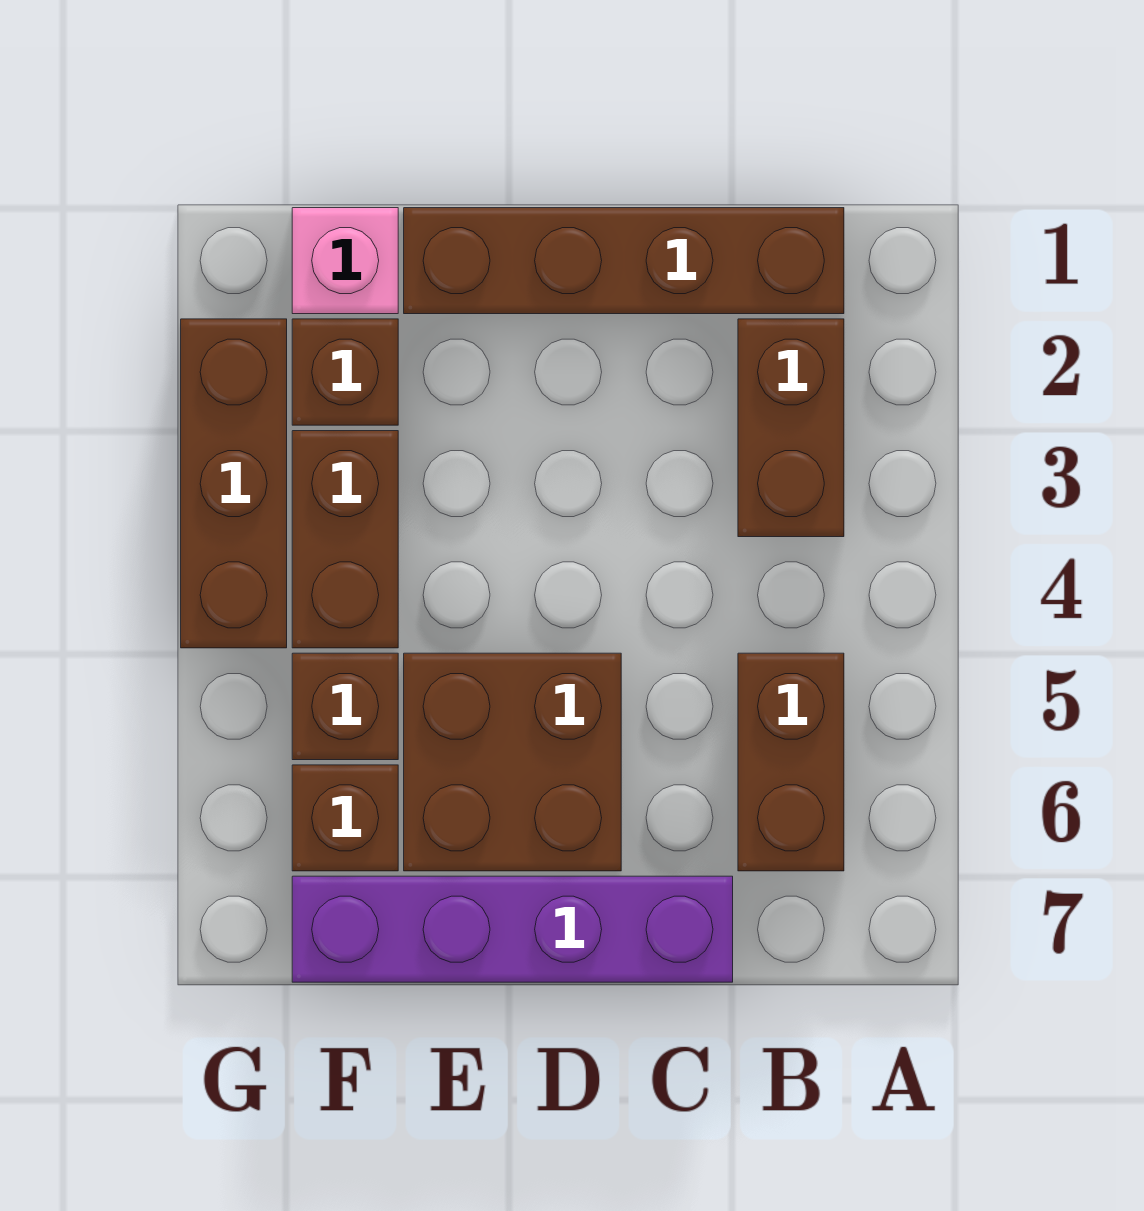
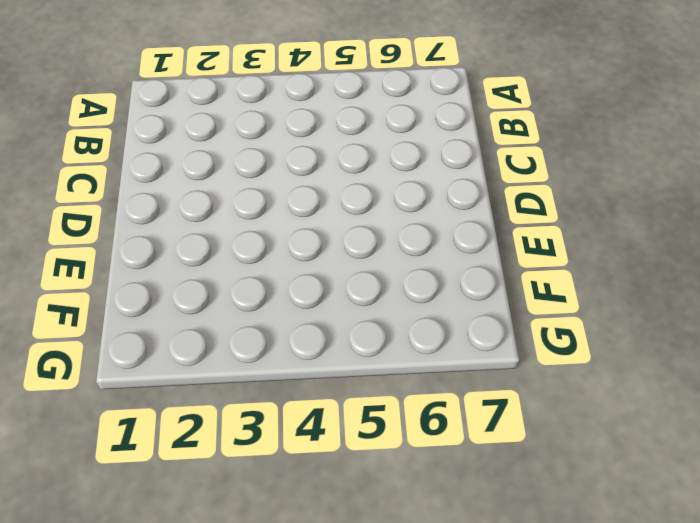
none -> brown brick B1:E1 level 1
none -> brown brick B2:B3 level 1

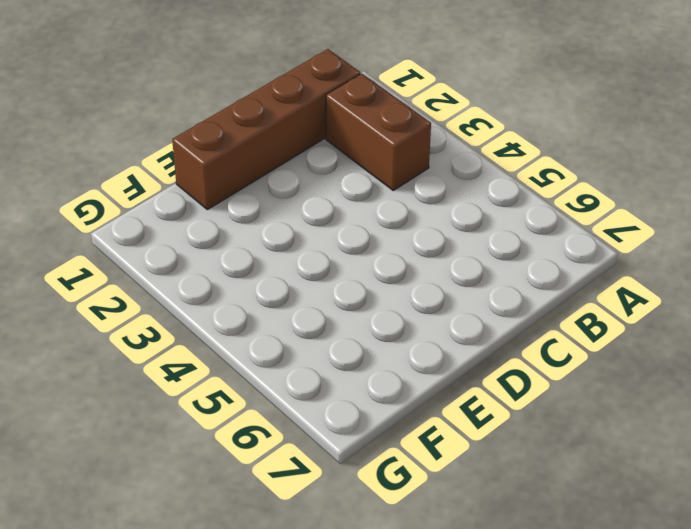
none -> brown brick B5:B6 level 1
none -> purple brick C7:F7 level 1

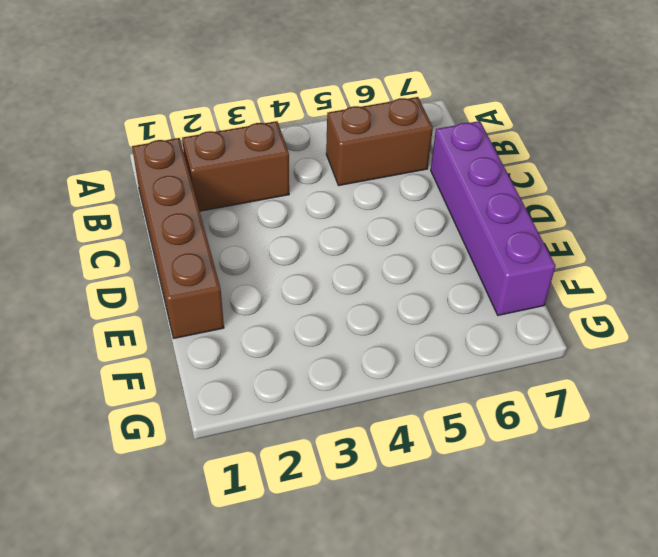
none -> brown brick D5:E6 level 1
none -> pink brick F1 level 1

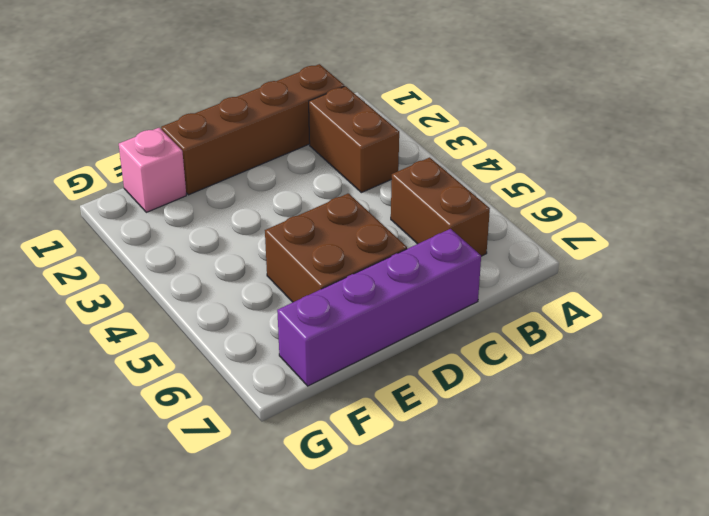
none -> brown brick F2 level 1
none -> brown brick F3:F4 level 1

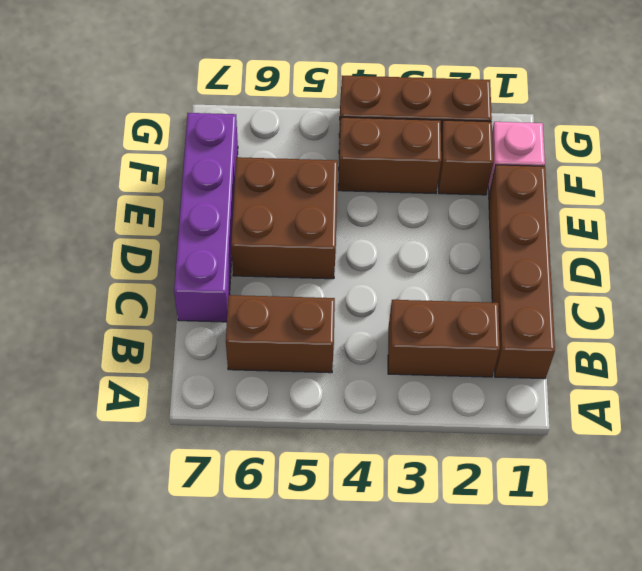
none -> brown brick F5 level 1
none -> brown brick F6 level 1

